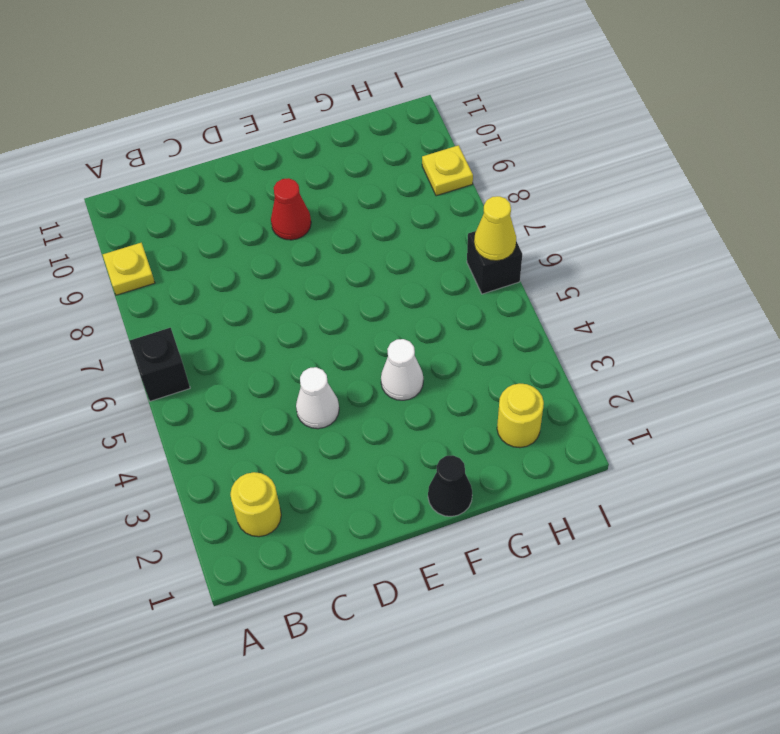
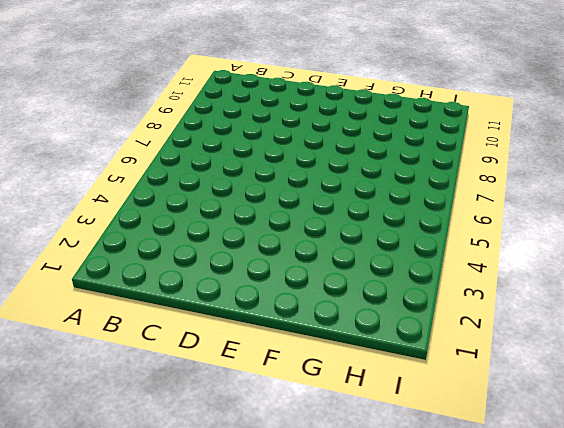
none -> black brick A6 level 1
none -> yellow plate A9 level 1

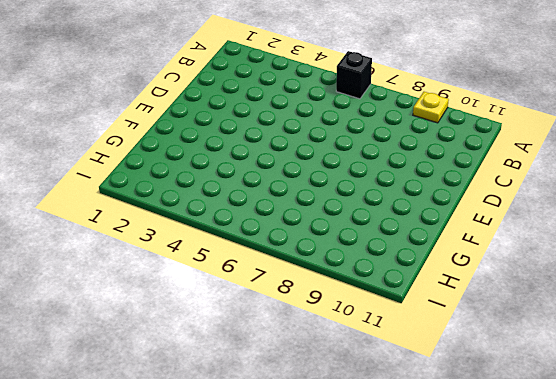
none -> yellow round brick B2 level 1
none -> white cone D4 level 1

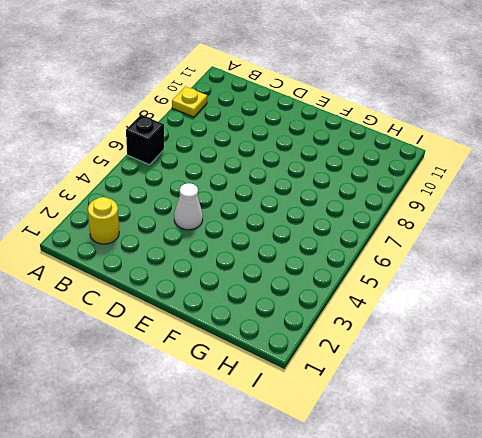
none -> red cone E9 level 1
none -> black cone F1 level 1

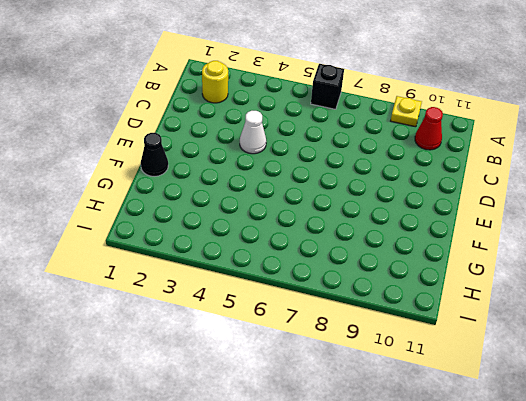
red cone B10 level 1 -> red cone E9 level 1
none -> white cone F4 level 1
none -> yellow round brick H2 level 1

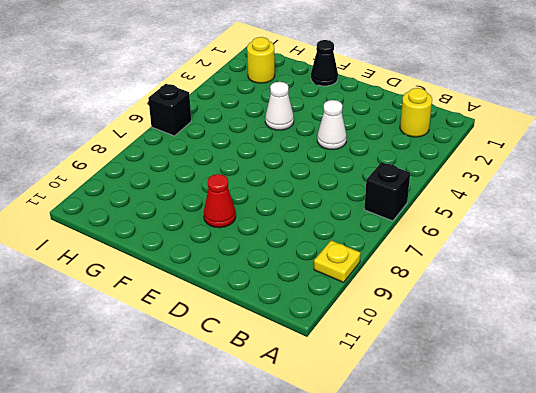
none -> yellow plate I9 level 1
none -> yellow cone I6 level 2

